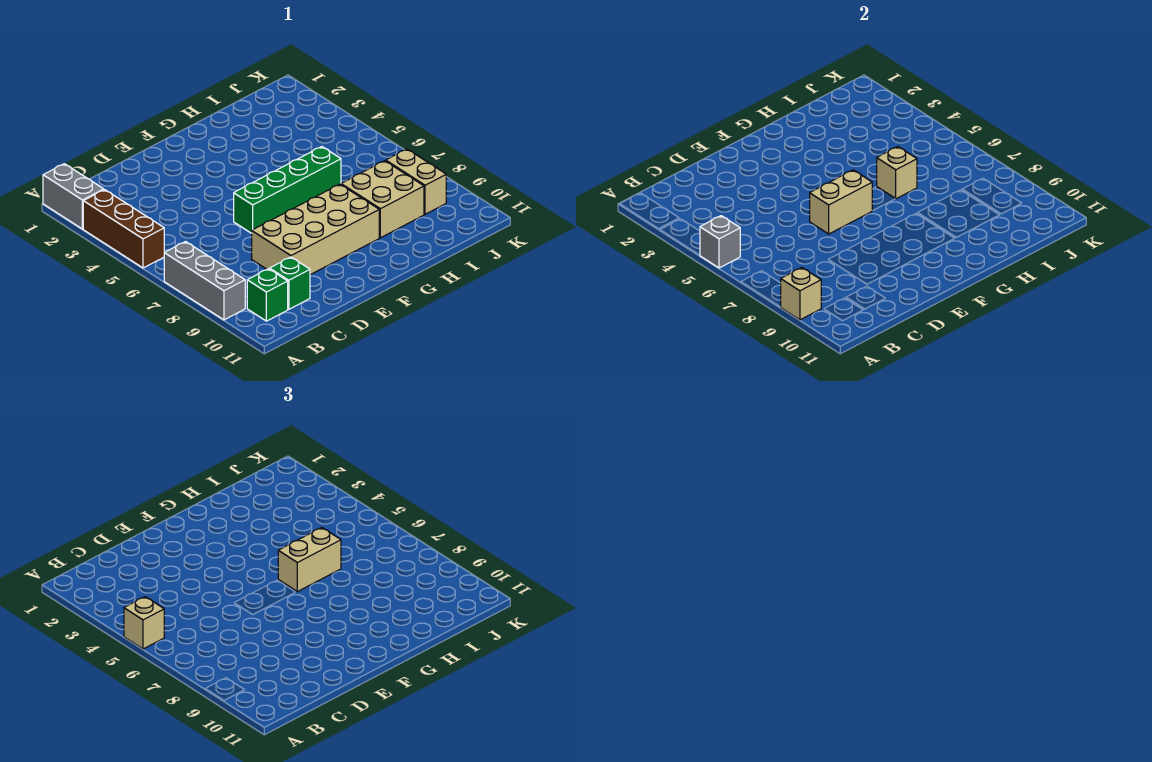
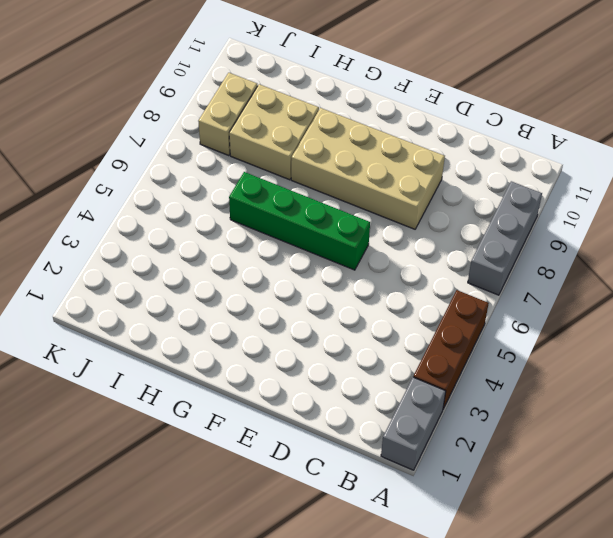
none -> green brick B10 level 1
none -> green brick C10 level 1
none -> grey brick A5 level 2

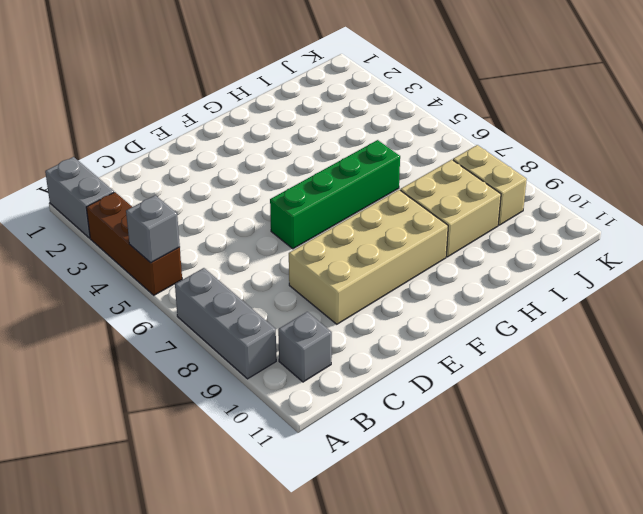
grey brick B10 level 1 -> green brick B10 level 1
none -> green brick C10 level 1
none -> tan brick A9 level 2
none -> tan brick E6:F6 level 2

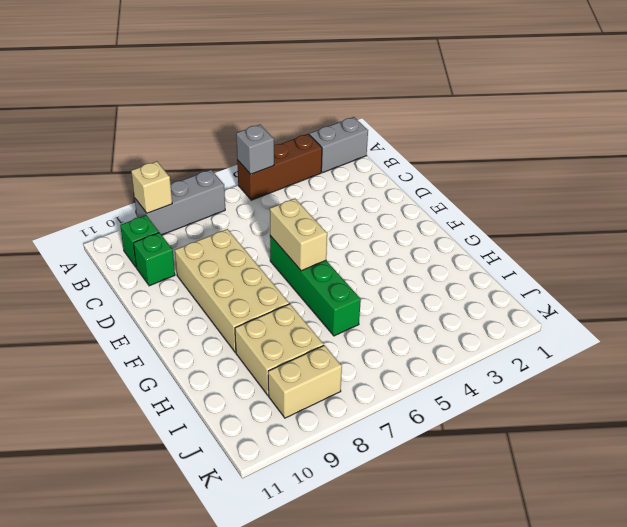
none -> tan brick H6 level 2
none -> tan brick A5 level 3
none -> tan brick G6:H6 level 3

